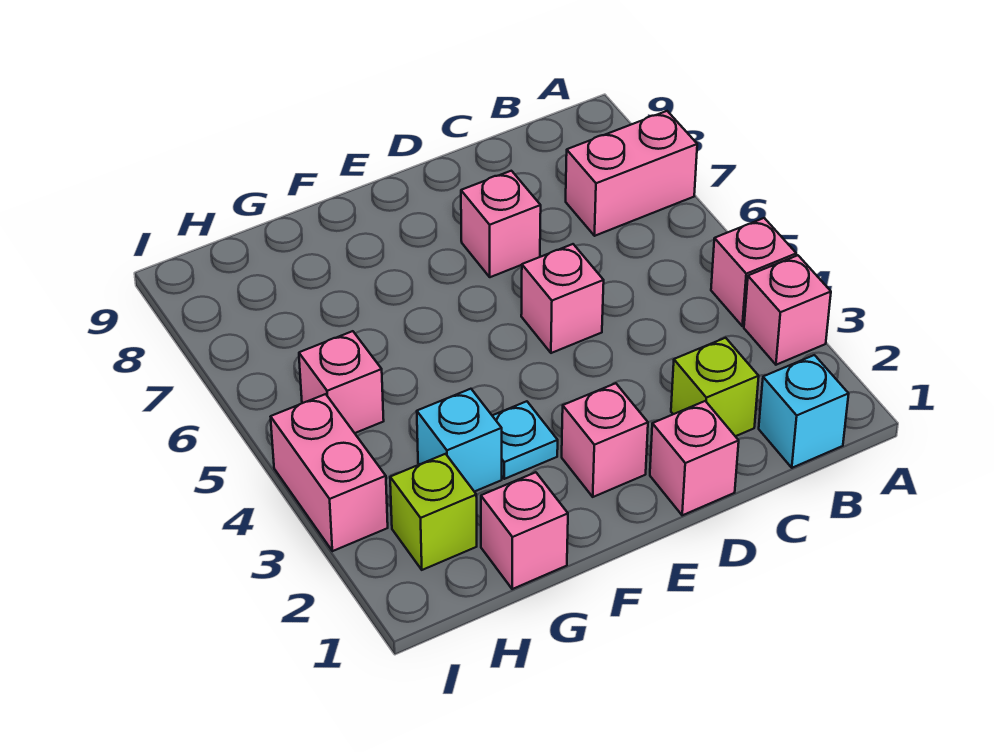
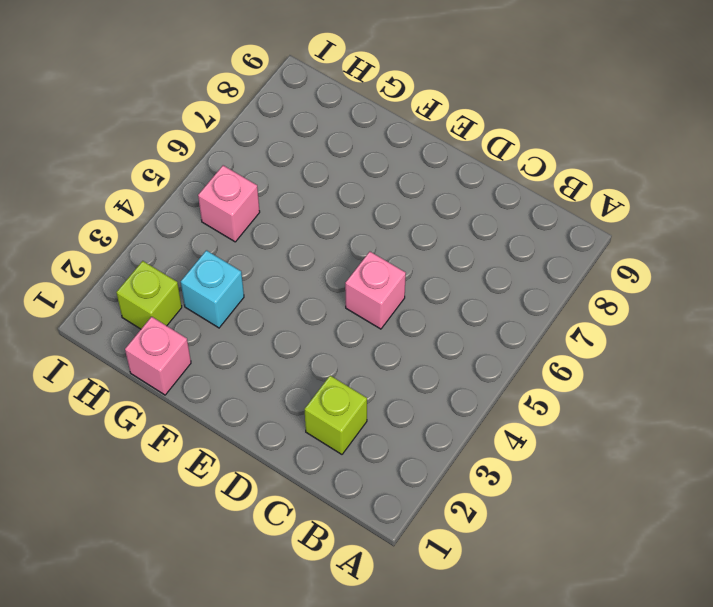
none -> pink brick A3 level 1
none -> pink brick A4 level 1
none -> pink brick A7:B7 level 1

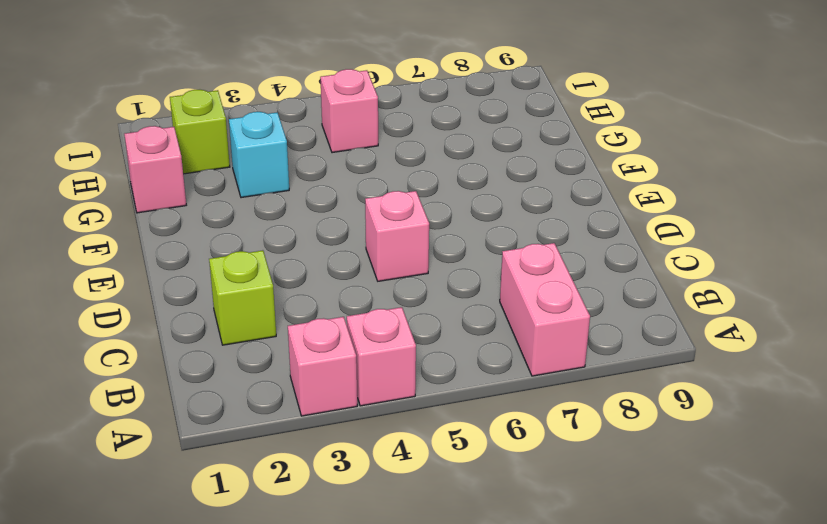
none -> cyan brick B1 level 1
none -> pink brick D1 level 1
none -> pink brick D7 level 1

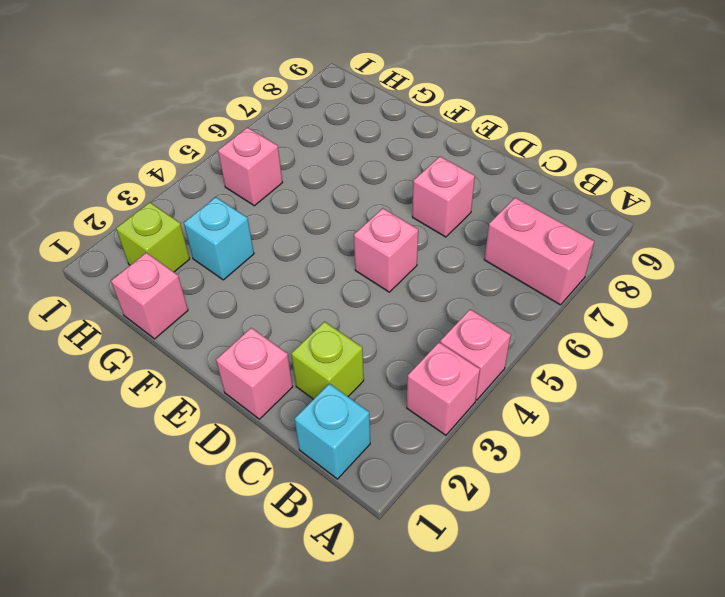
none -> pink brick E2 level 1
none -> cyan plate F3 level 1
none -> pink brick I3:I4 level 1

